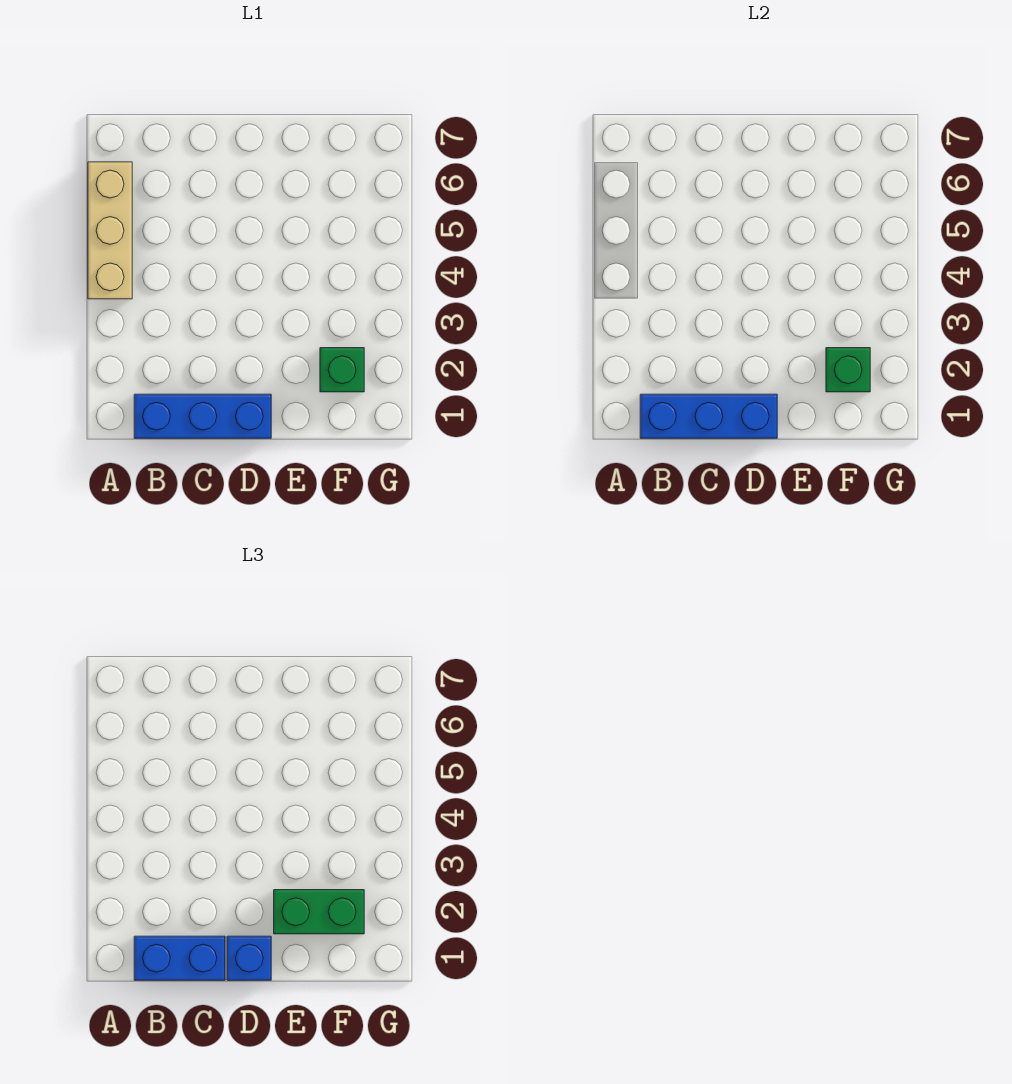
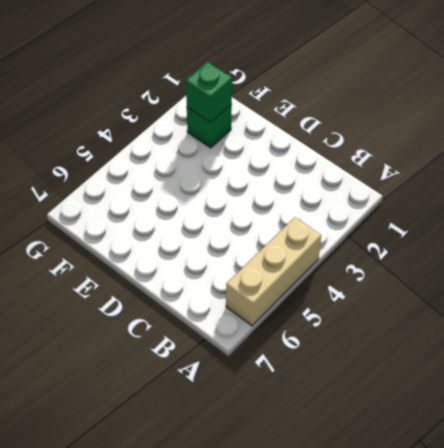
none -> blue brick B1:D1 level 1
none -> blue brick B1:D1 level 2

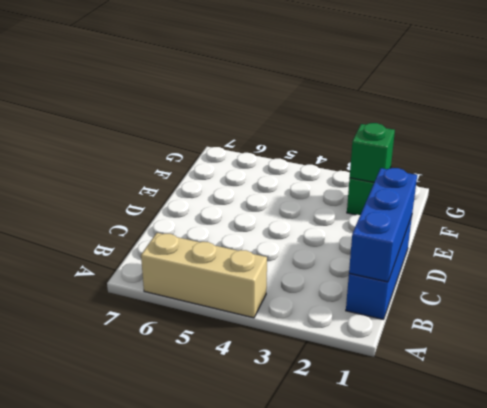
none -> blue brick B1:C1 level 3
none -> blue brick D1 level 3

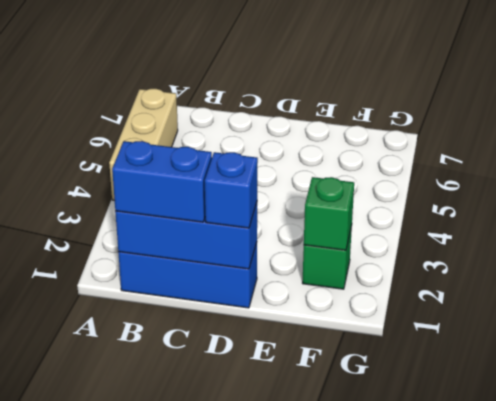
none -> green brick E2:F2 level 3

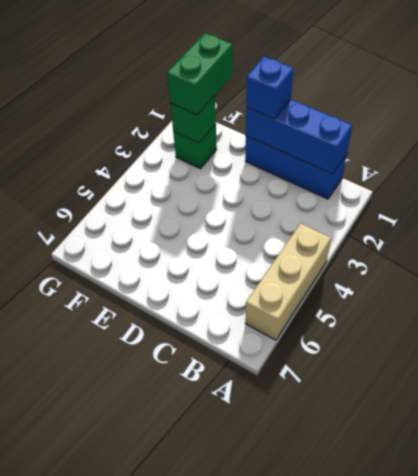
green brick F1:F2 level 3 -> green brick E2:F2 level 3
none -> blue brick B1:C1 level 3

